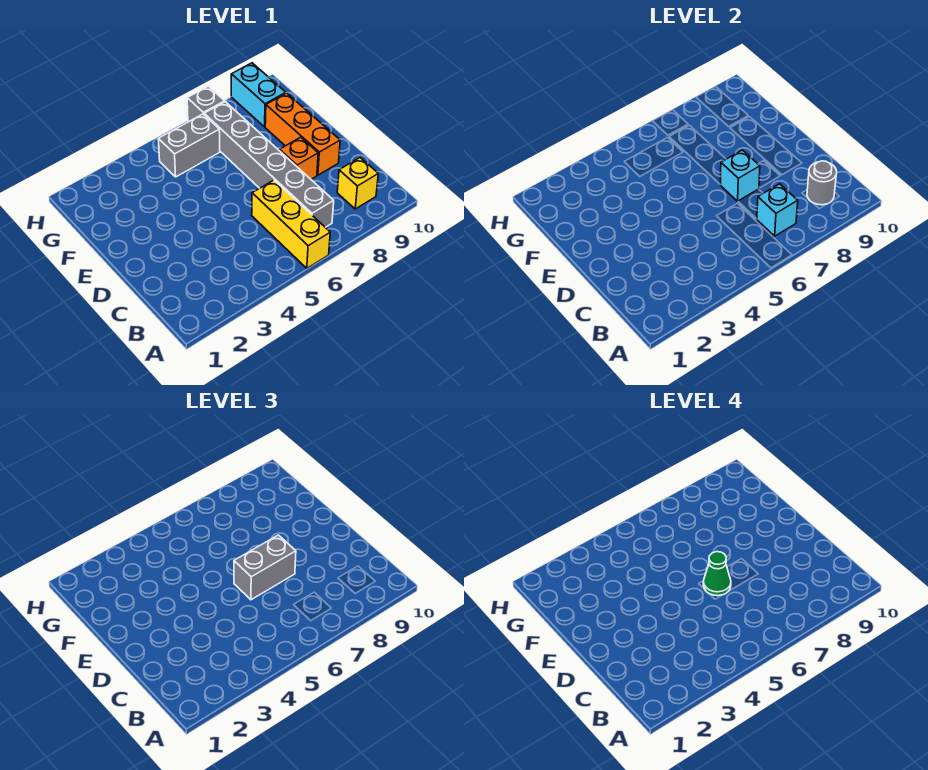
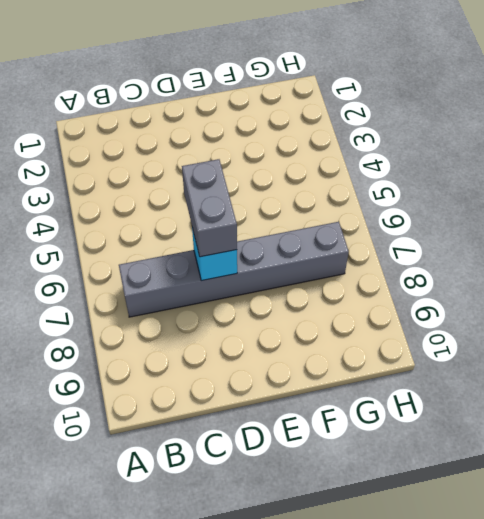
none -> yellow brick A6:C6 level 1
none -> yellow brick B9 level 1
none -> orange brick D8 level 1

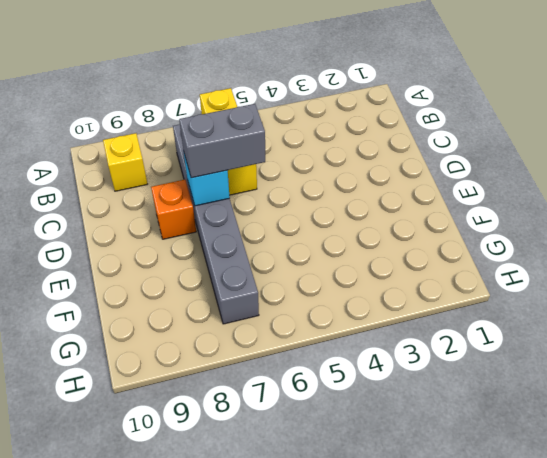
none -> orange brick D9:F9 level 1
none -> grey brick G5:G6 level 1
none -> cyan brick G9:H9 level 1

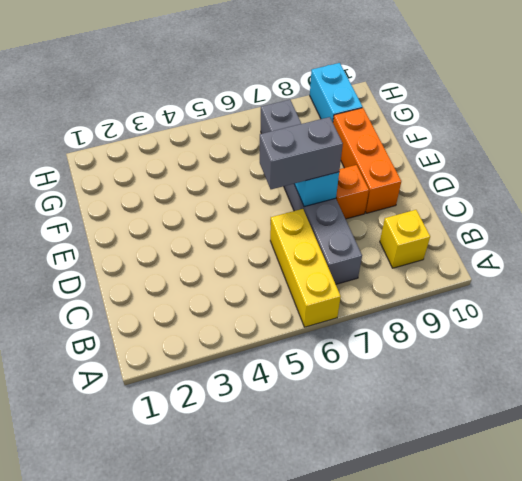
none -> grey brick G5:G6 level 1
none -> grey brick H7 level 1
none -> cyan brick B7 level 2

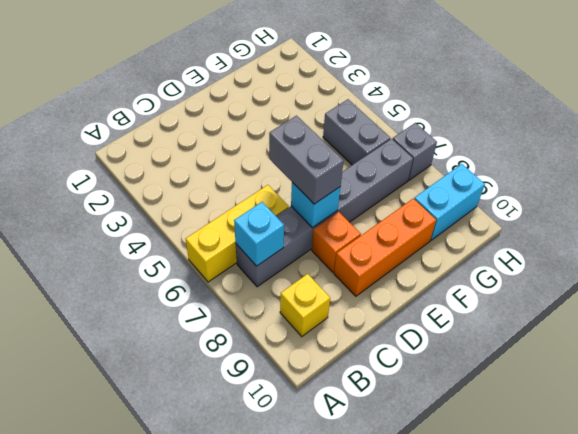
none -> grey round brick B9 level 2
none -> green cone D6 level 4

